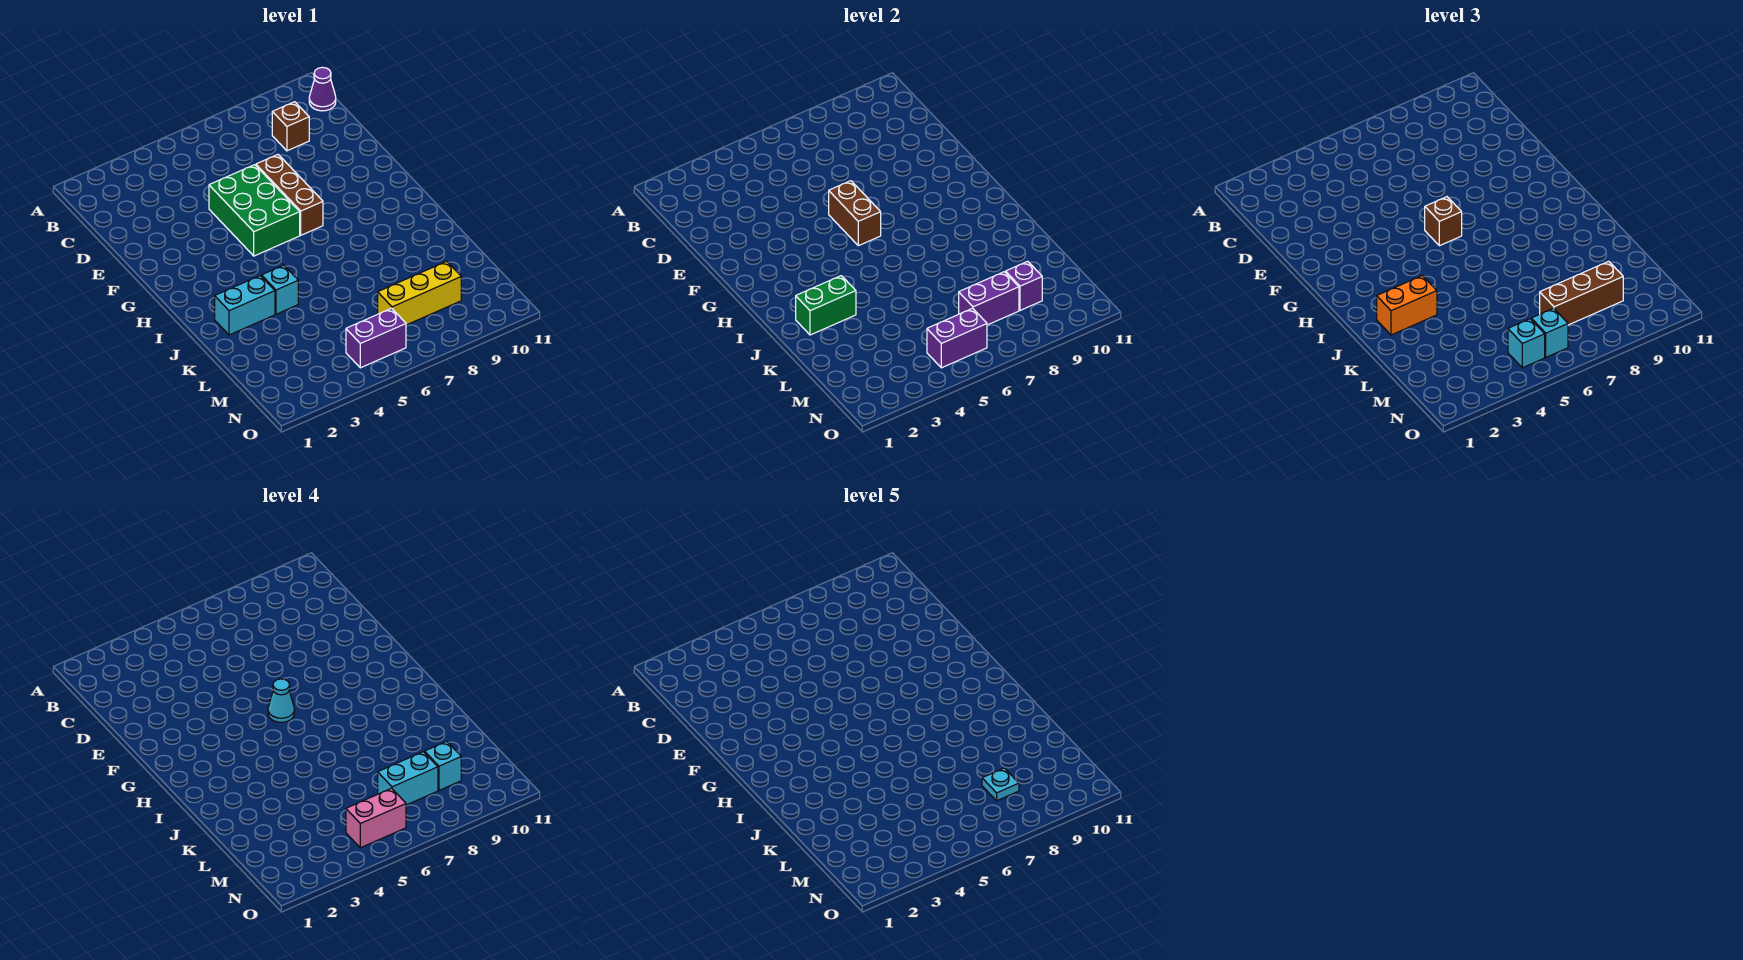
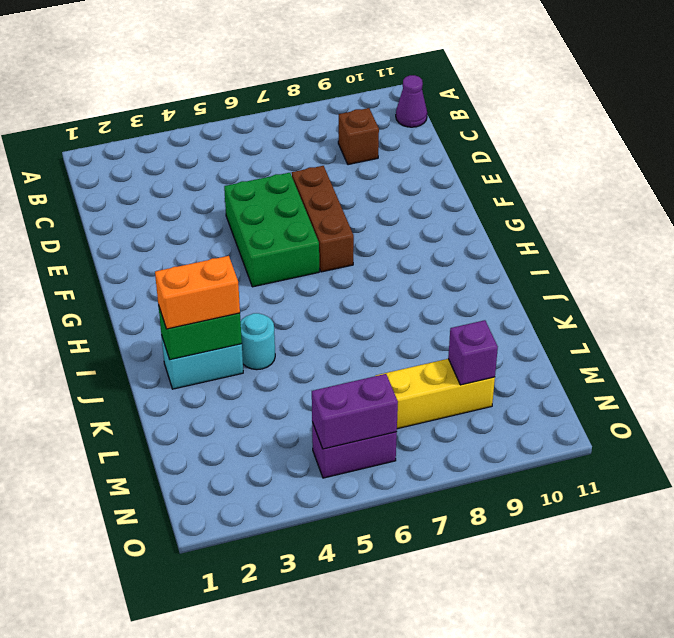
cyan round brick J4 level 1 -> cyan brick J4 level 1
none -> brown brick F6:G6 level 2
none -> purple brick M7:M8 level 2
none -> brown brick G6 level 3

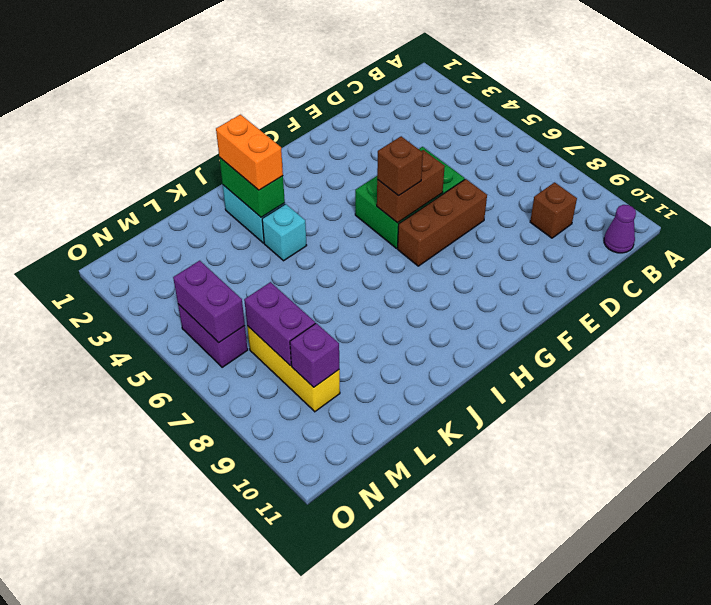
none -> brown brick M7:M9 level 3
none -> cyan brick N5 level 3
none -> cyan brick N6 level 3

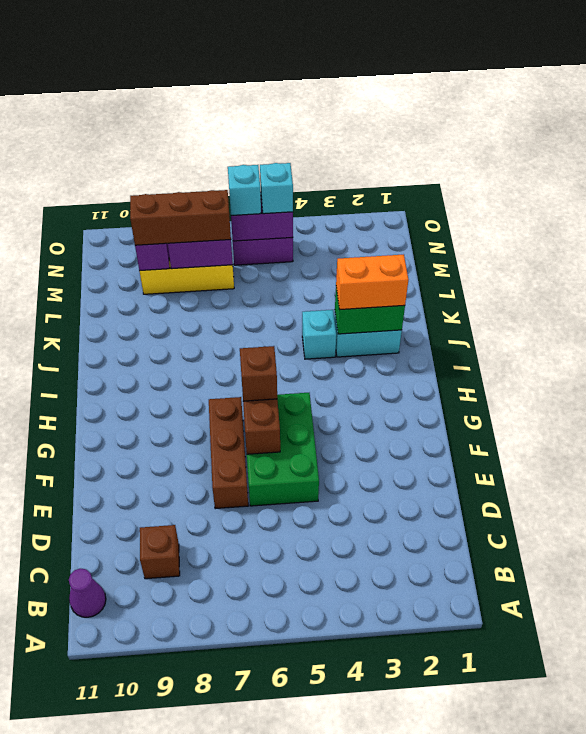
none -> cyan cone G6 level 4
none -> cyan brick M7:M8 level 4
none -> cyan brick M9 level 4

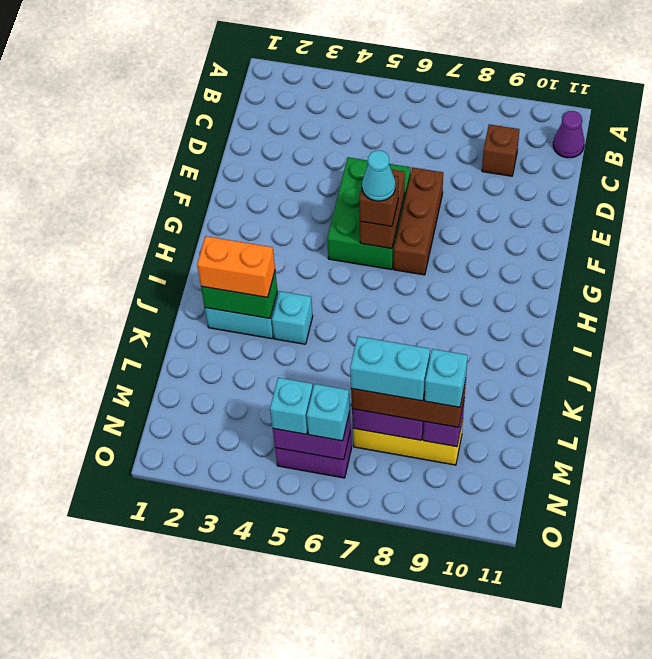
none -> pink brick N5:N6 level 4
none -> cyan plate M8 level 5

